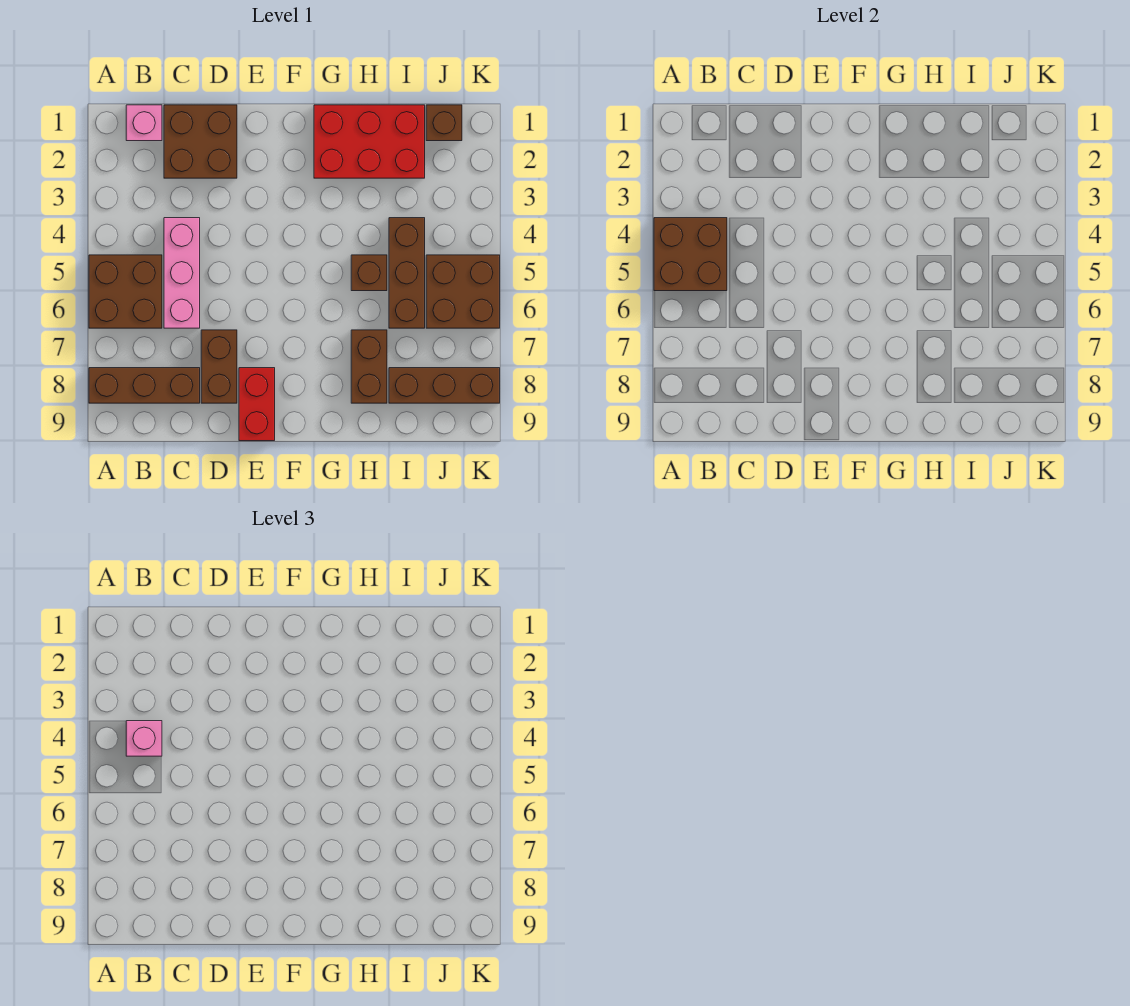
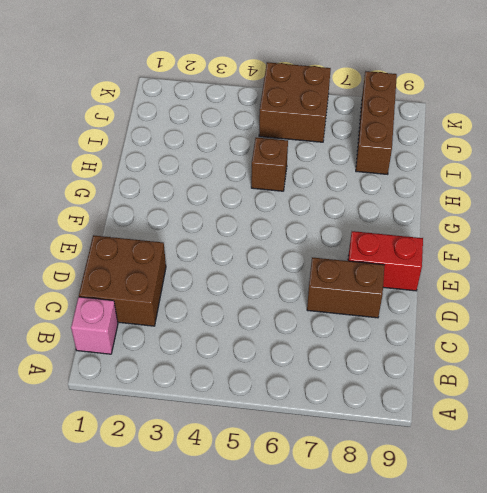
none -> brown brick A5:B6 level 1
none -> brown brick A8:C8 level 1
none -> pink brick C4:C6 level 1

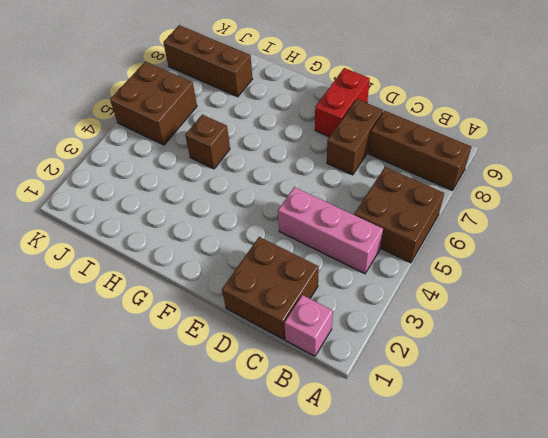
pink brick B4:D4 level 1 -> pink brick C4:C6 level 1
none -> red brick G1:I2 level 1
none -> brown brick H7:H8 level 1
none -> brown brick I4:I6 level 1

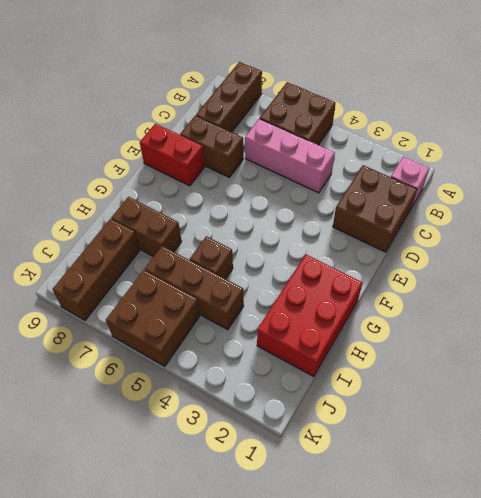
none -> brown brick J1 level 1
none -> brown brick A4:B5 level 2
none -> pink brick B4 level 3

